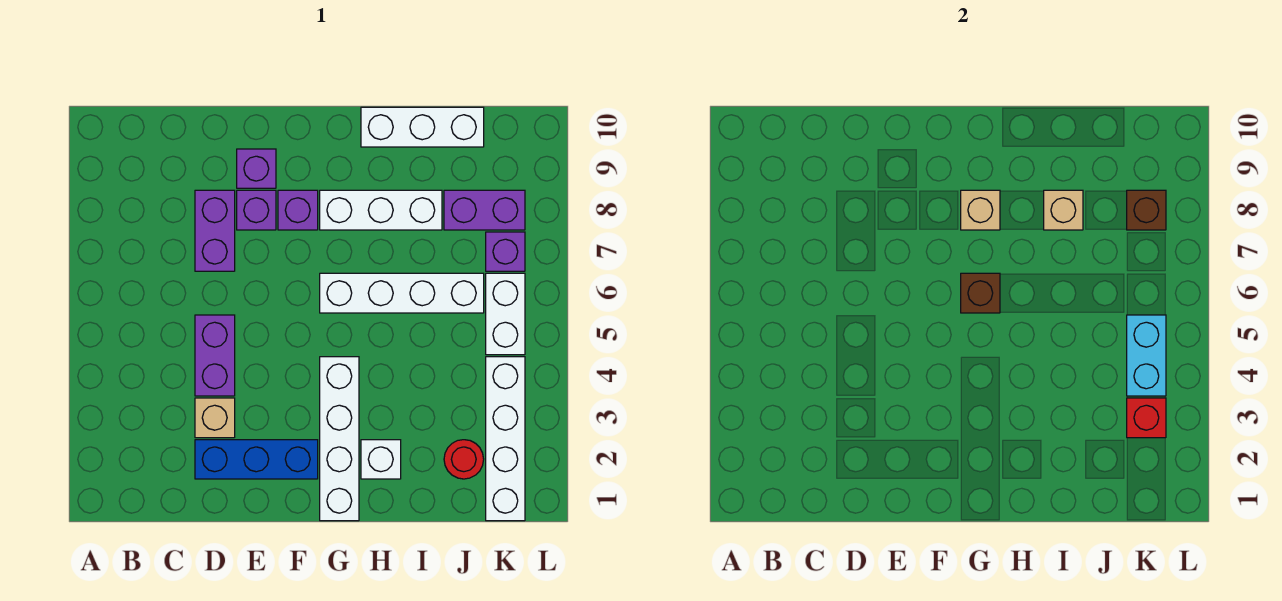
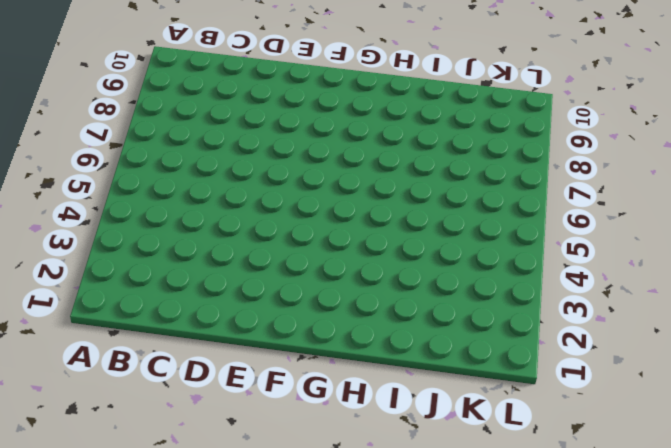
none -> blue brick D2:F2 level 1
none -> tan brick D3 level 1
none -> purple brick D4:D5 level 1

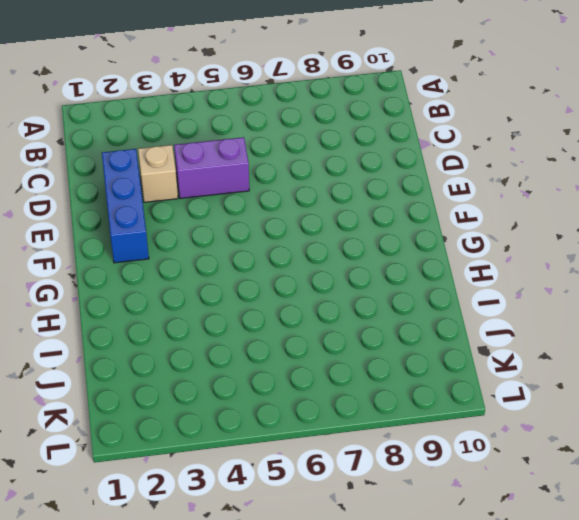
none -> purple brick D7:D8 level 1
none -> purple brick E8 level 1
none -> purple brick E9 level 1

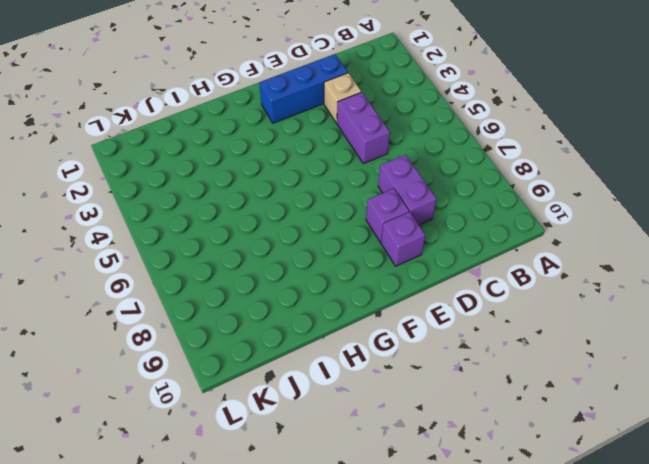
none -> purple brick F8 level 1
none -> white brick G1:G4 level 1
none -> white brick G6:J6 level 1

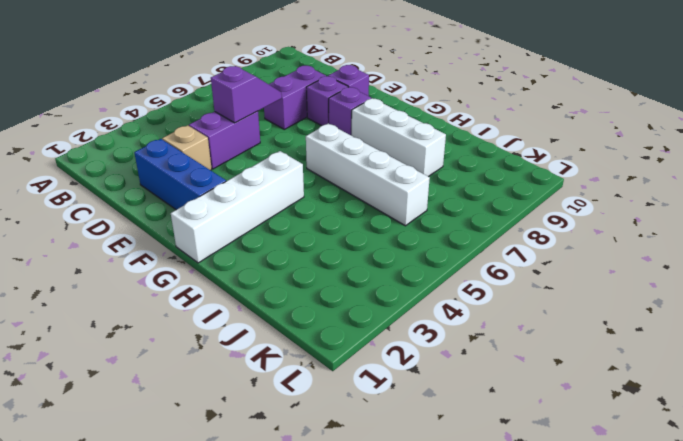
purple slope D5:D6 level 2 top 5 -> none
none -> white brick H2 level 1
none -> white brick H10:J10 level 1
none -> red round brick J2 level 1

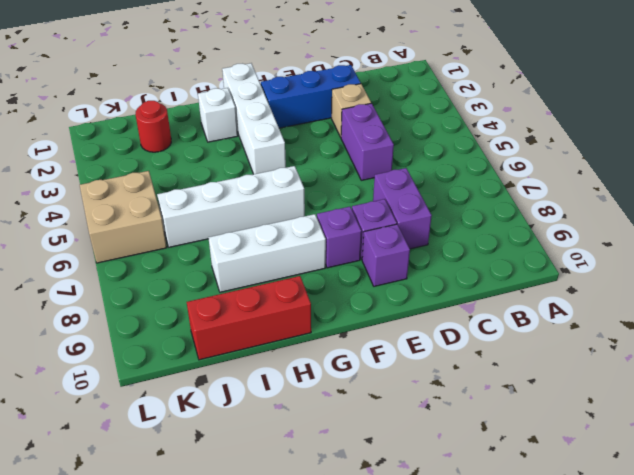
red brick H10:J10 level 1 -> white brick H10:J10 level 1
tan brick K5:L6 level 1 -> white brick K5:K6 level 1
none -> purple brick J8:K8 level 1
none -> white brick K1:K4 level 1
none -> purple brick K7 level 1

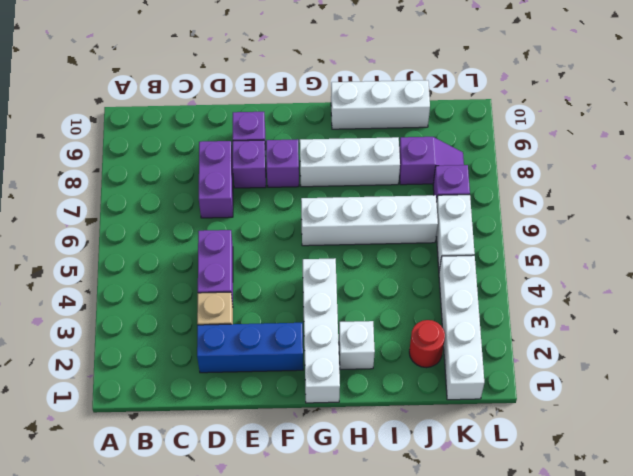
purple slope J8:K8 level 1 top J -> purple brick J8:K8 level 1
none -> brown brick G6 level 2
none -> tan brick G8 level 2
none -> tan brick I8 level 2

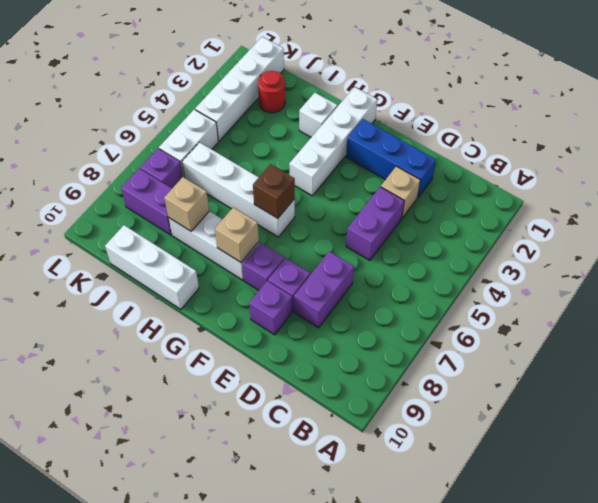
none -> red brick K3 level 2
none -> cyan brick K4:K5 level 2
none -> brown brick K8 level 2

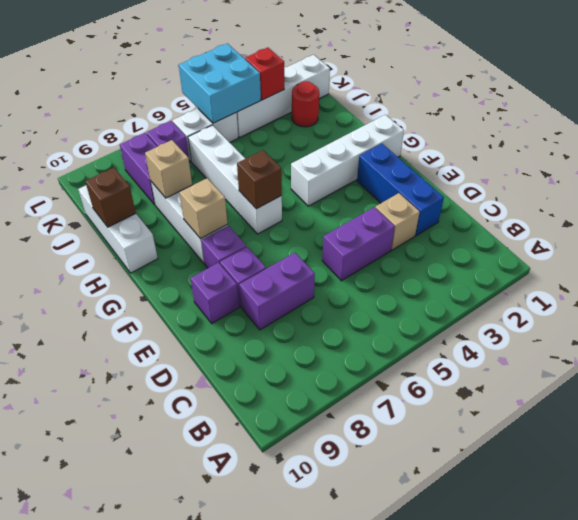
brown brick I10 level 2 -> brown brick K8 level 2
cyan brick K4:L5 level 2 -> cyan brick K4:K5 level 2
none -> white brick H2 level 1

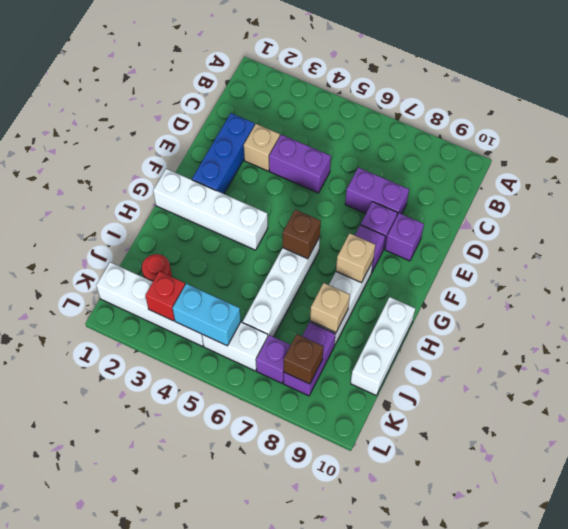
none -> white brick H2 level 1

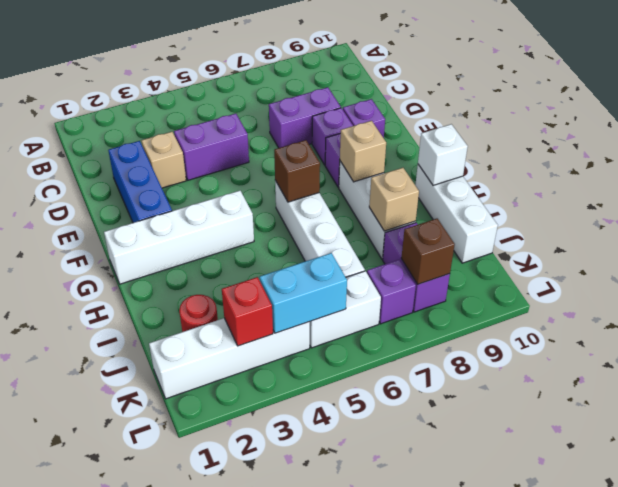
white brick H10 level 2 -> white brick H2 level 1

